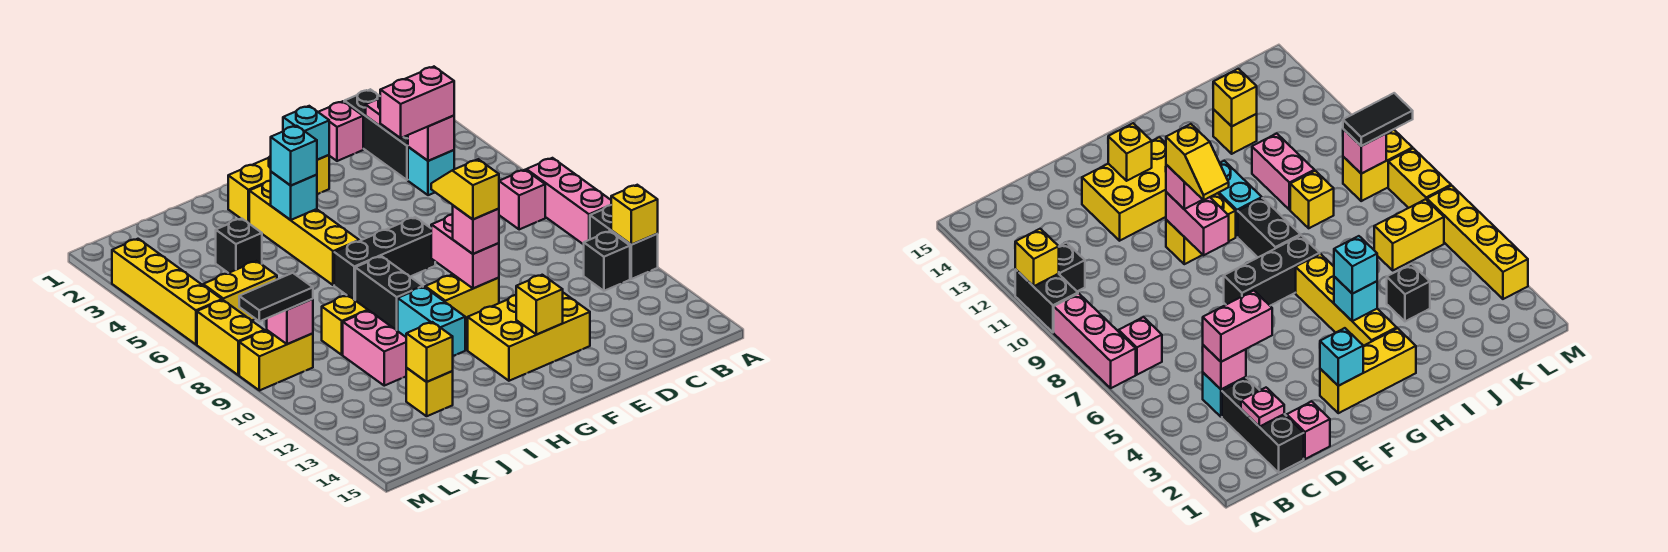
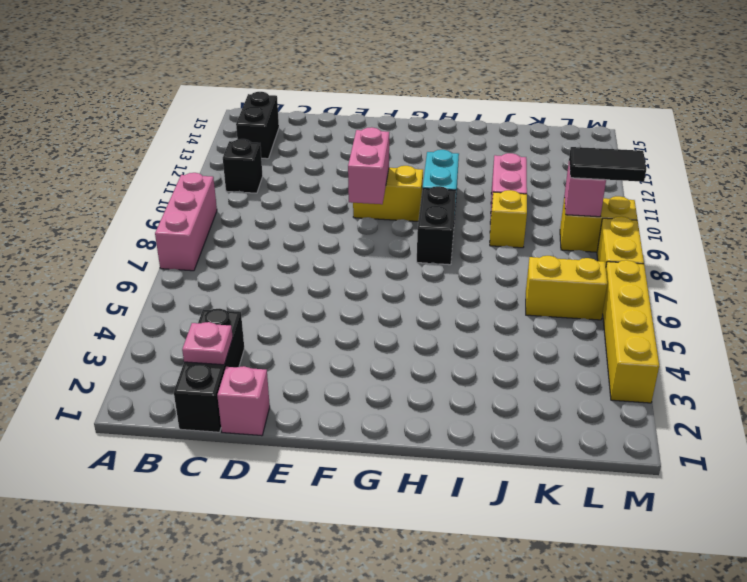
black brick B13:B14 level 1 -> black brick A10:A11 level 1
none -> pink brick B7 level 1
none -> cyan brick C4 level 1
none -> yellow brick E12:G13 level 1
none -> yellow brick F2:H2 level 1

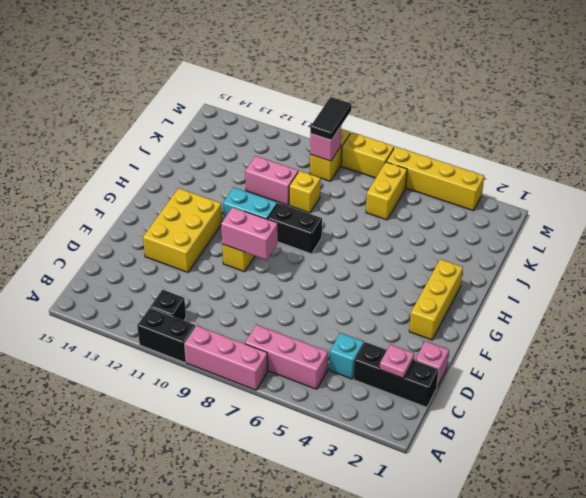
pink brick B5:B7 level 1 -> pink brick B7 level 1
none -> black brick F7:H7 level 1
none -> yellow brick H3:H6 level 1
none -> black brick J4 level 1
none -> yellow brick J13 level 1

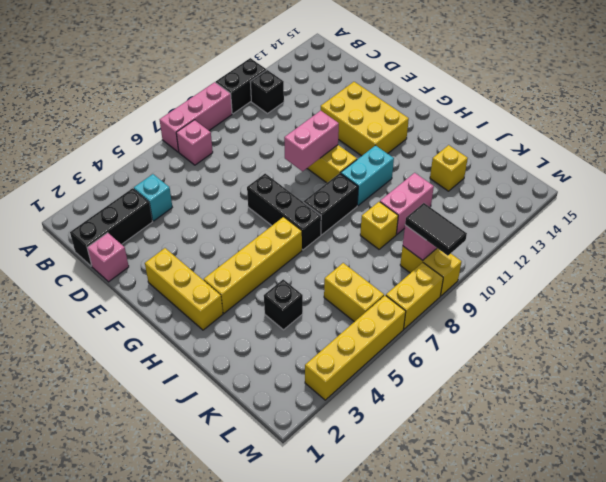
none -> yellow brick A11 level 2
none -> pink plate C2 level 2
none -> pink brick C4 level 2
none -> cyan brick F2 level 2

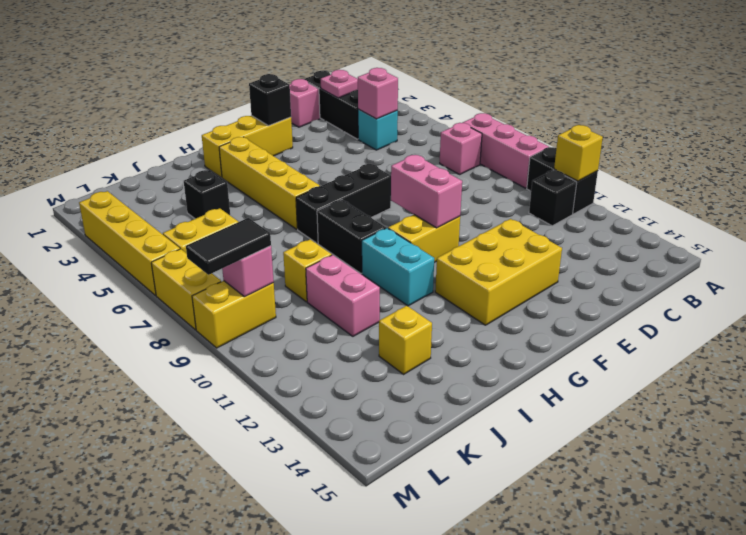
black brick F2 level 2 -> cyan brick F2 level 2
none -> yellow brick F13 level 2
none -> cyan brick H4 level 2
none -> yellow brick J13 level 2
none -> pink brick C4:D4 level 3

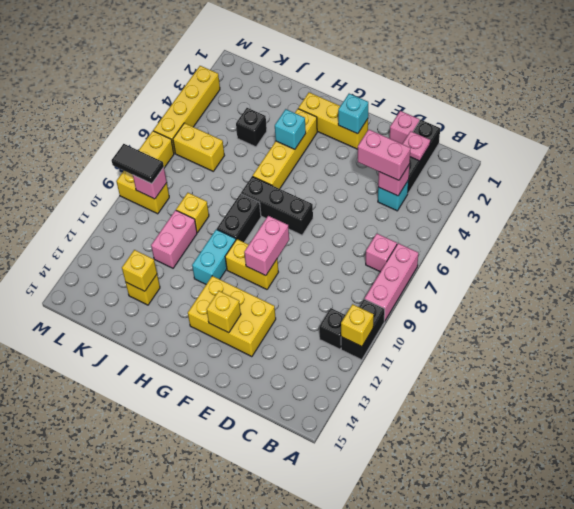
none -> pink brick F10 level 3
none -> cyan brick H4 level 3
none -> yellow slope F9:F10 level 4 top 10

